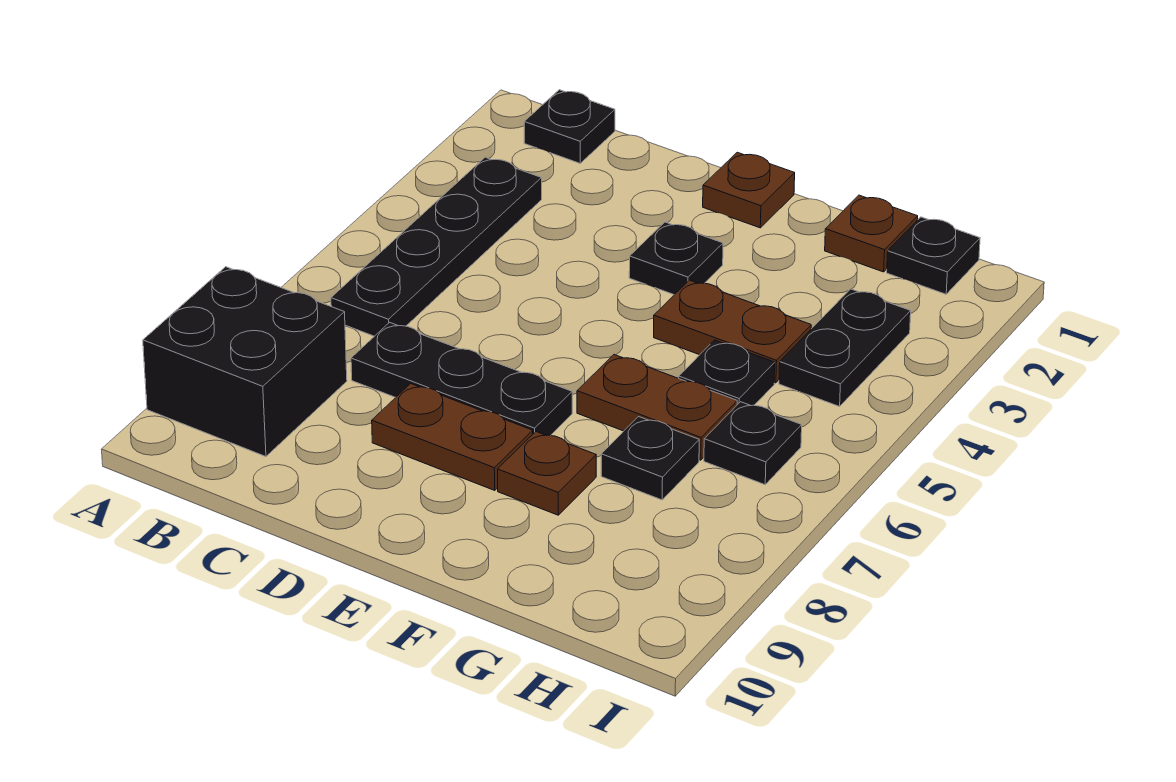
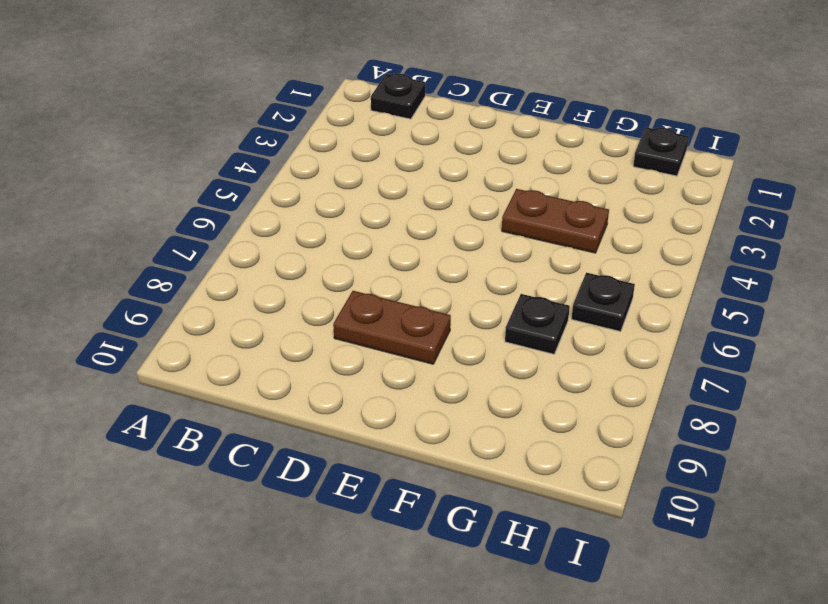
none -> black brick A8:B9 level 1
none -> black plate B3:B6 level 1
none -> black plate C7:E7 level 1

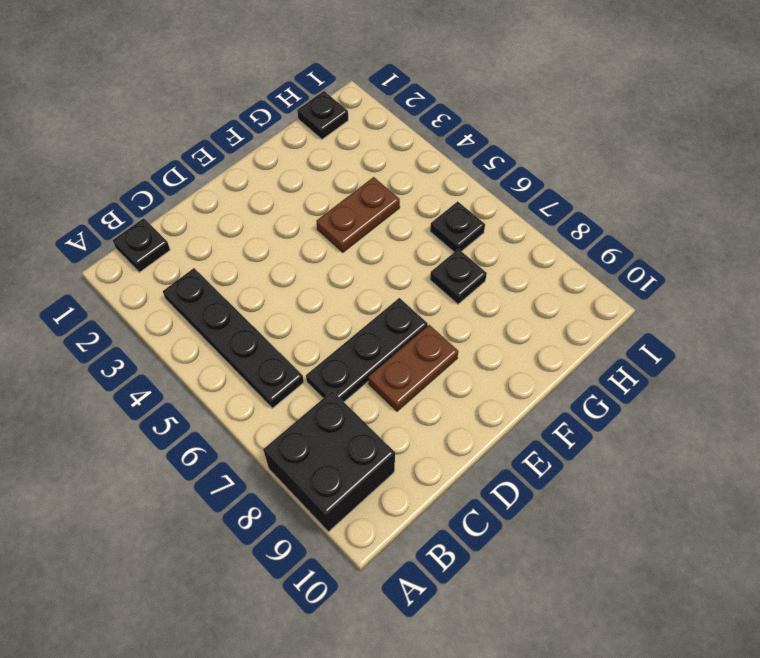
none -> brown plate E1 level 1
none -> black plate E3 level 1
none -> brown plate F6:G6 level 1

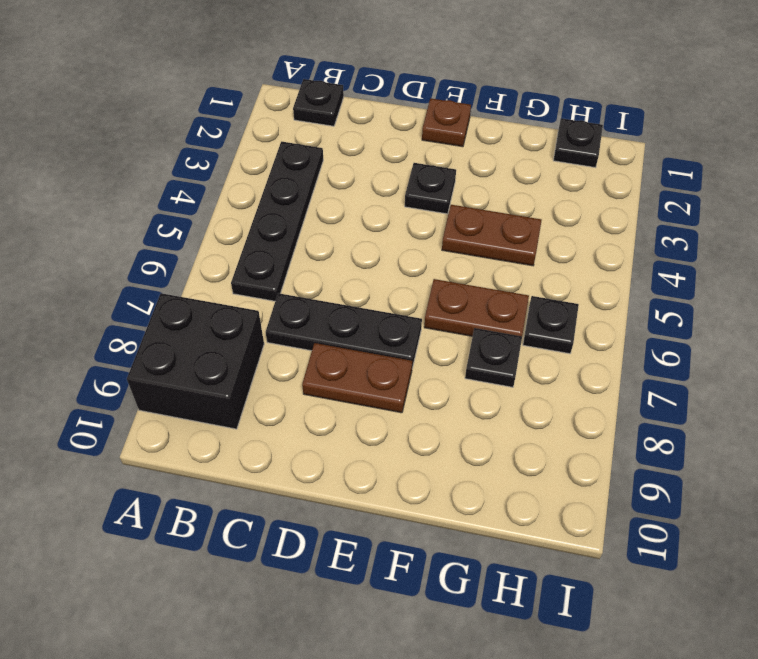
none -> brown plate F8 level 1
none -> brown plate G1 level 1
none -> black plate G5 level 1

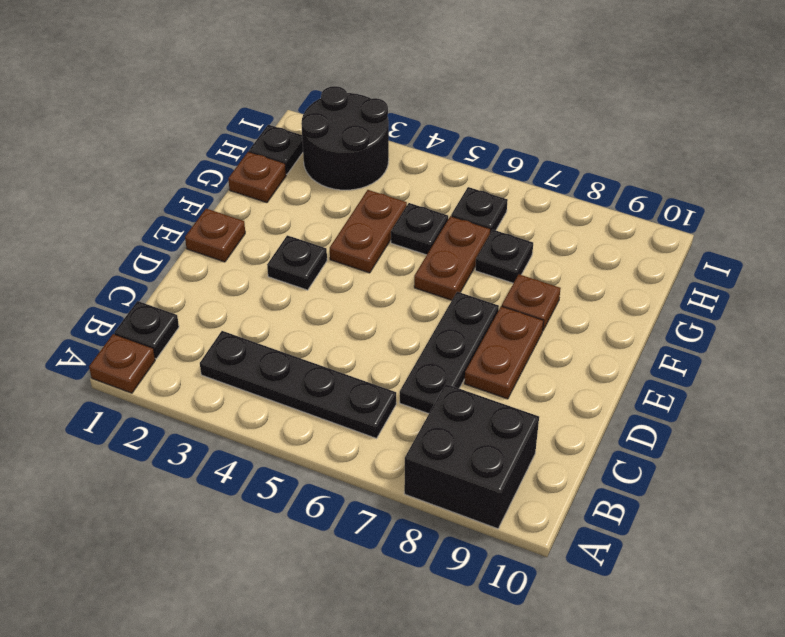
brown plate A1 level 1 -> none
black round brick H2:I3 level 1 -> black plate H3:H4 level 1

